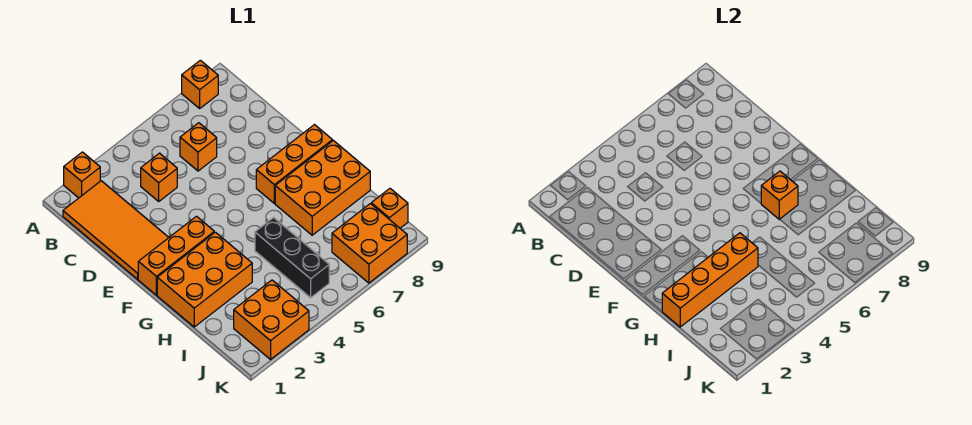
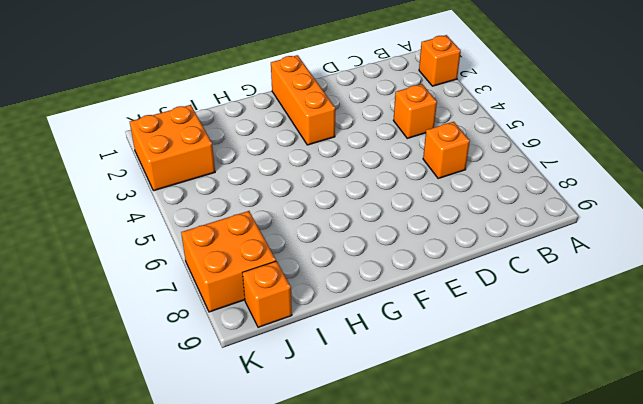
none -> orange brick A8 level 1
none -> orange tile B1:E2 level 1
none -> orange brick F7:F9 level 1

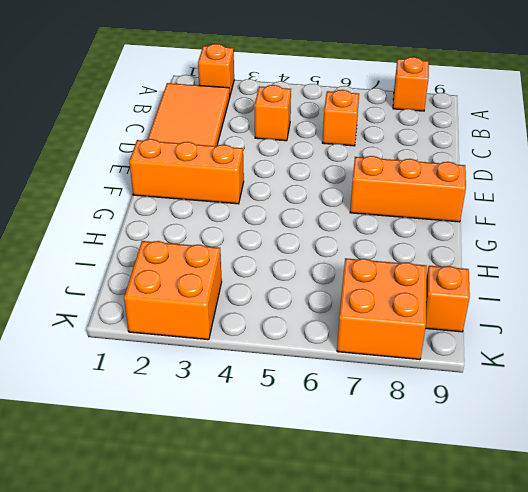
none -> orange brick G1:H3 level 1
none -> orange brick G7:H9 level 1
none -> black brick H5:J5 level 1

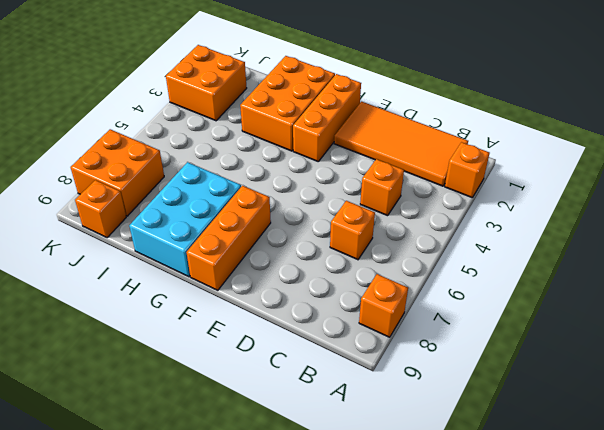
cyan brick G7:H9 level 1 -> orange brick G7:H9 level 1
none -> black brick H5:J5 level 1
none -> orange brick G7 level 2
none -> orange brick H1:H4 level 2

